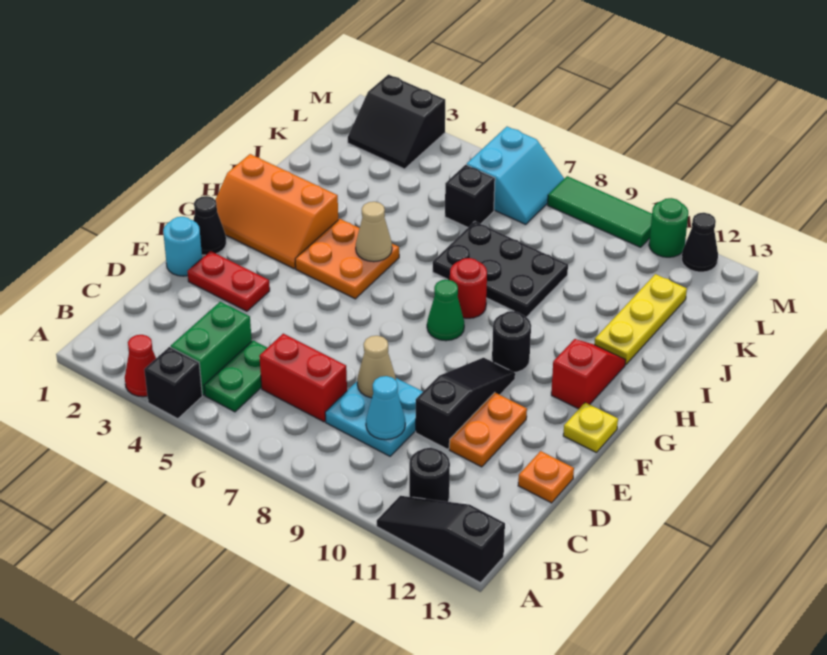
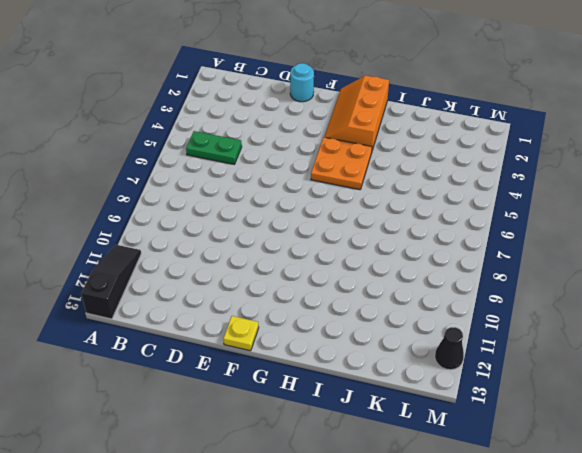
none -> red cone A3 level 1
none -> black brick A4 level 1
none -> green brick B4:C4 level 1
none -> black round brick B11 level 1

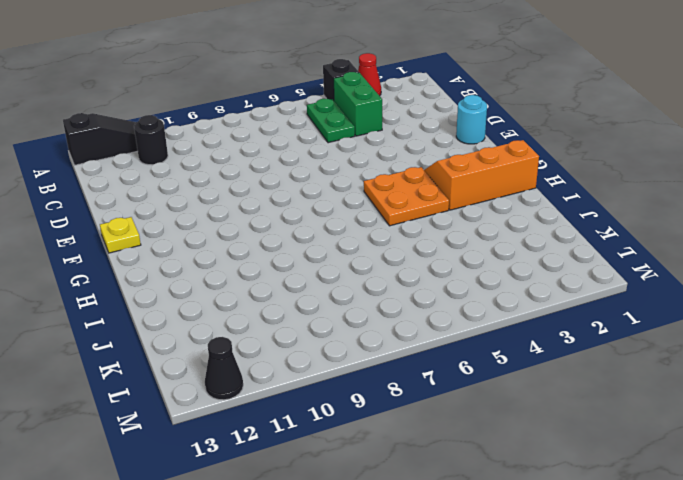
none -> red brick C6:C7 level 1
none -> cyan plate C8:D9 level 1
none -> black slope D10:F10 level 1 top D
none -> orange plate D11:E11 level 1

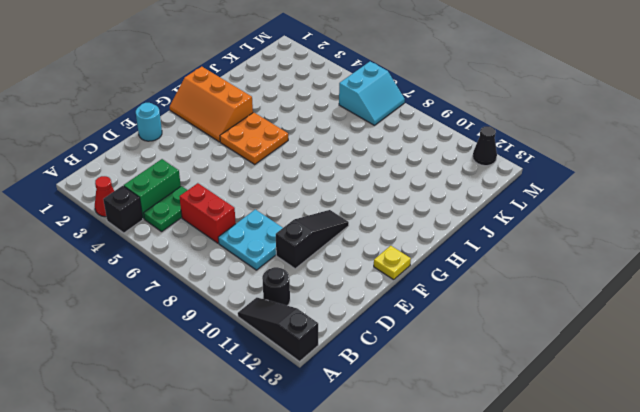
none -> orange plate D11:E11 level 1
none -> orange plate D13 level 1
none -> red plate E2:E3 level 1
none -> black cone F1 level 1

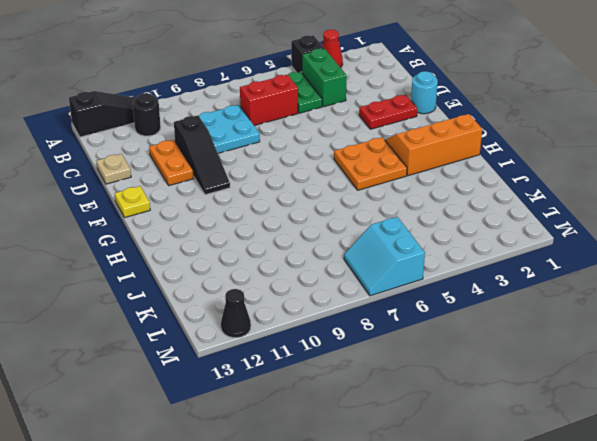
tan plate D13 level 1 -> orange plate D13 level 1
none -> black cone F1 level 1
none -> green cone G8 level 1
none -> black round brick G10 level 1
none -> red slope G12:H12 level 1 top G

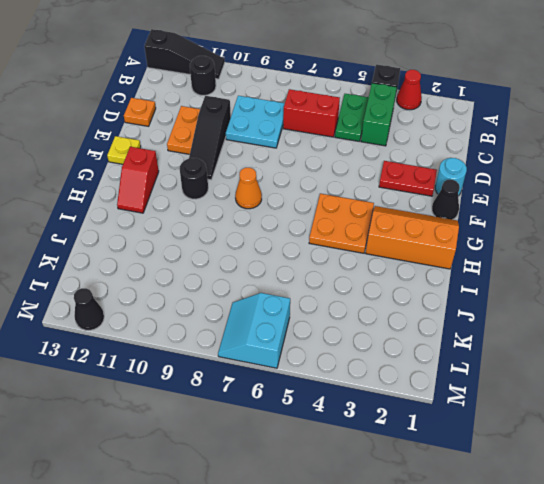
orange cone G8 level 1 -> green cone G8 level 1
none -> red round brick H8 level 1
none -> black plate I7:J9 level 1
none -> yellow plate I12:K12 level 1
none -> black brick K6 level 1

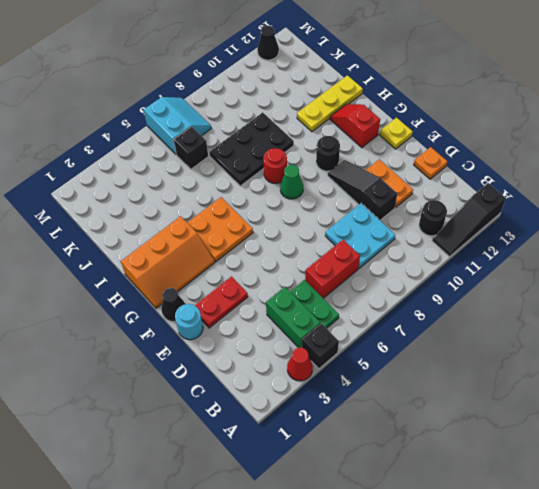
yellow plate I11:I13 level 1 -> yellow plate I12:K12 level 1
none -> black slope L2:M3 level 1 top M
none -> green tile M8:M10 level 1
none -> green round brick M11 level 1
none -> cyan cone C9 level 2

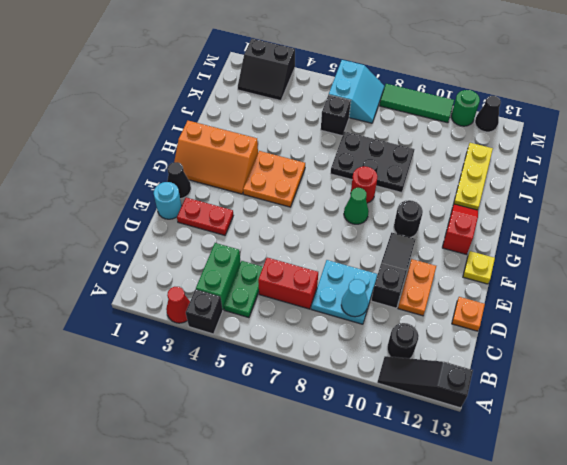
none -> tan cone D8 level 2
none -> tan cone H5 level 2

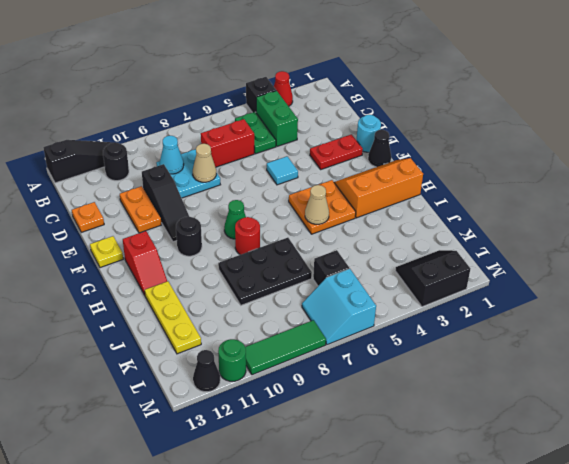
cyan tile E5 level 1 -> none

